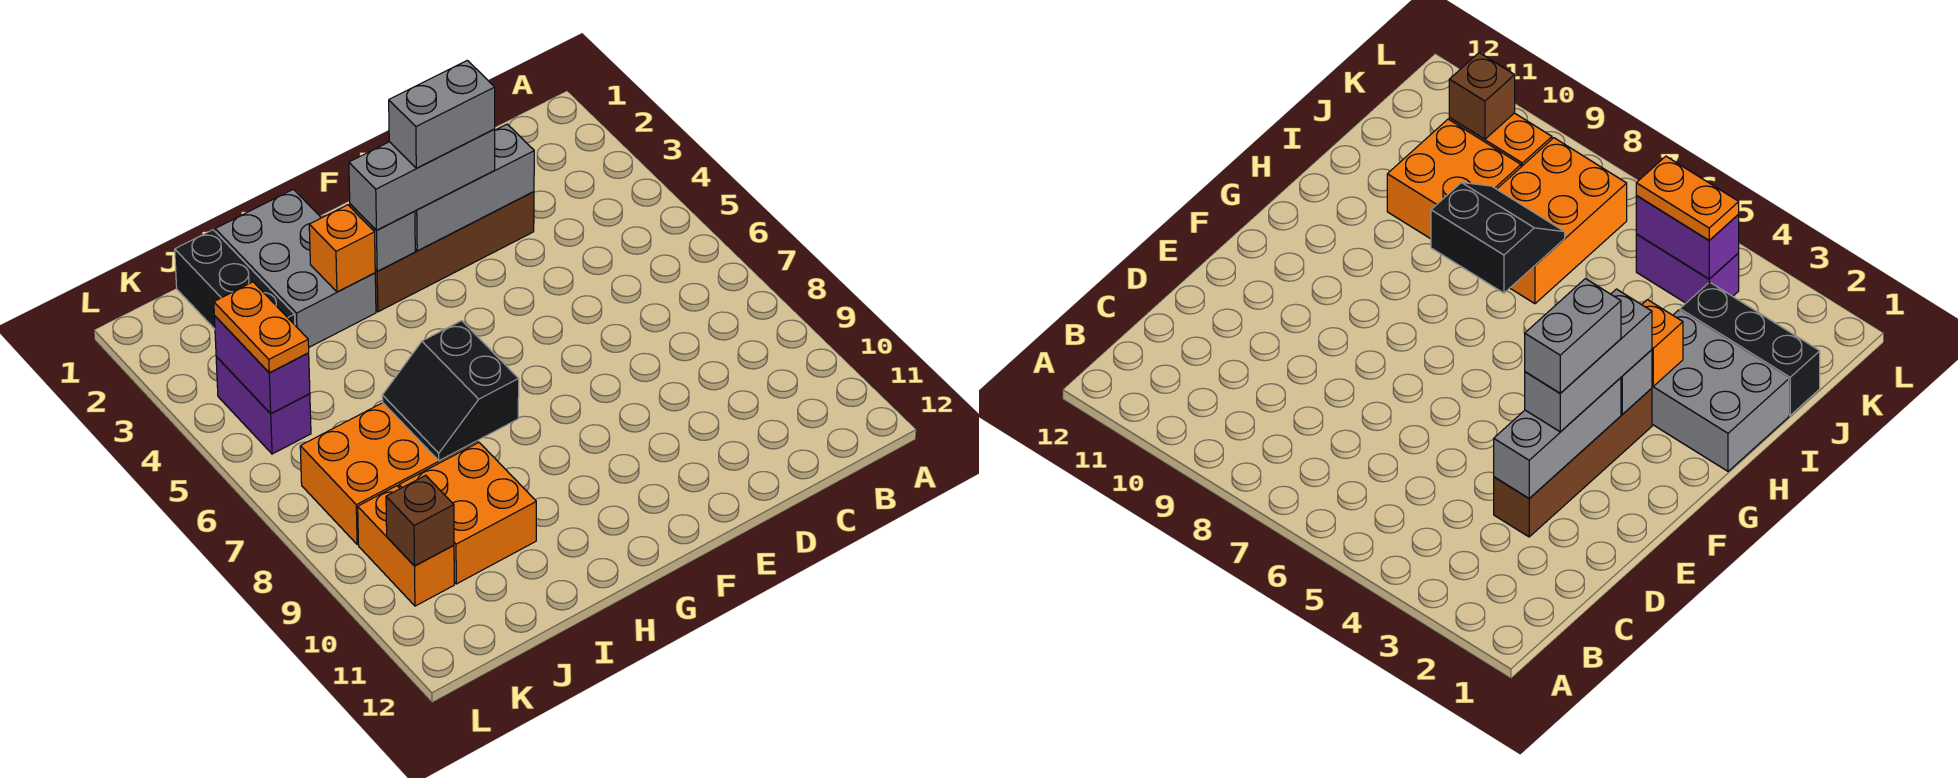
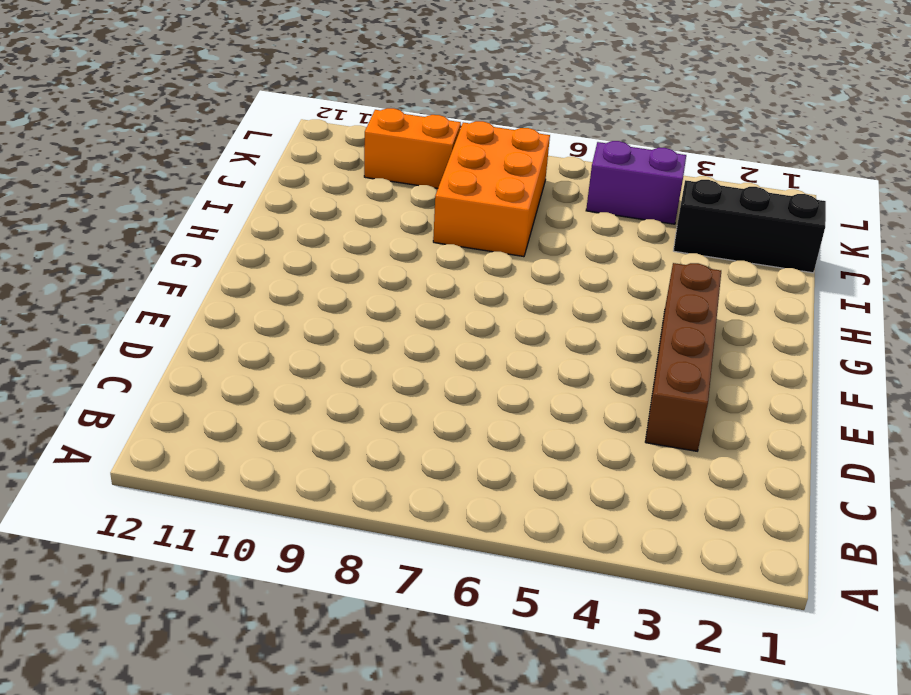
none -> grey brick H1:I3 level 1
none -> orange brick I9:J10 level 1
none -> grey brick D3:F3 level 2

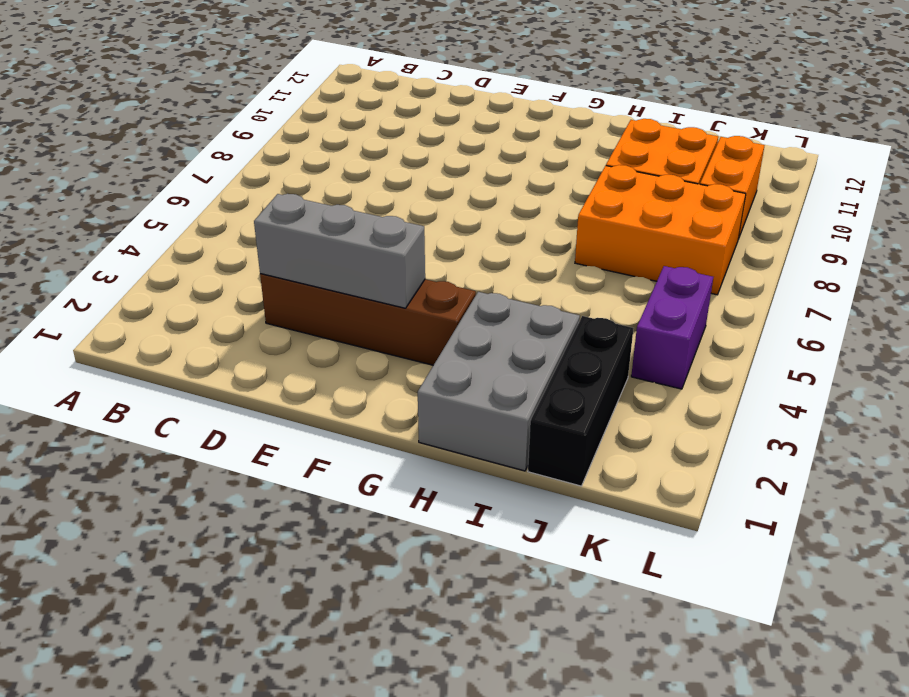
none -> grey brick G3 level 2
none -> orange brick H3 level 2
none -> black slope H7:I8 level 2 top H

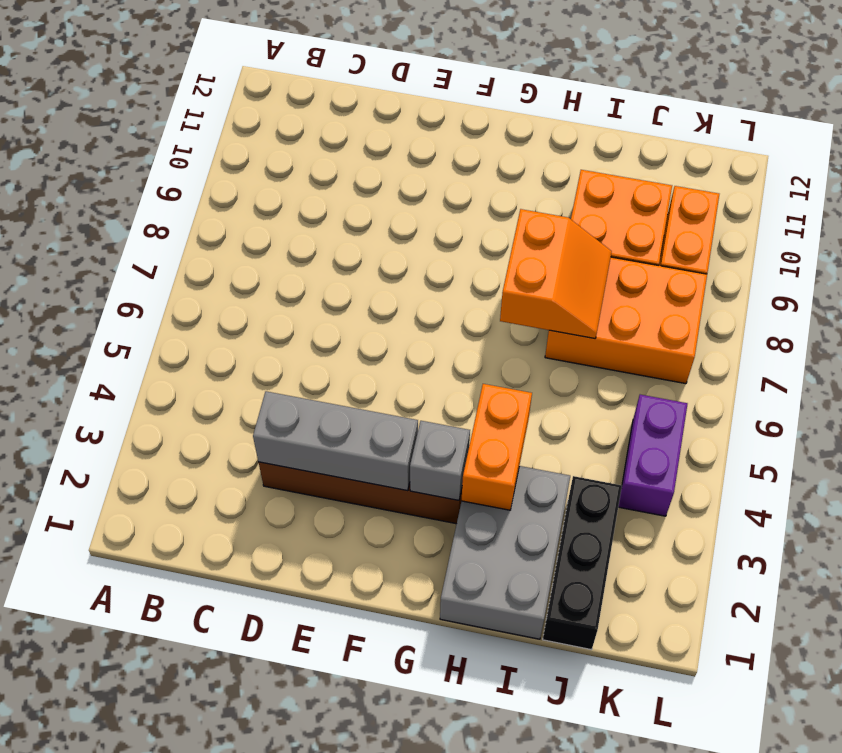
orange brick H3:H4 level 2 -> orange brick H3 level 2
orange slope H7:I8 level 2 top H -> black slope H7:I8 level 2 top H
none -> purple brick K4:K5 level 2
none -> brown brick K10 level 2
none -> grey brick E3:G3 level 3

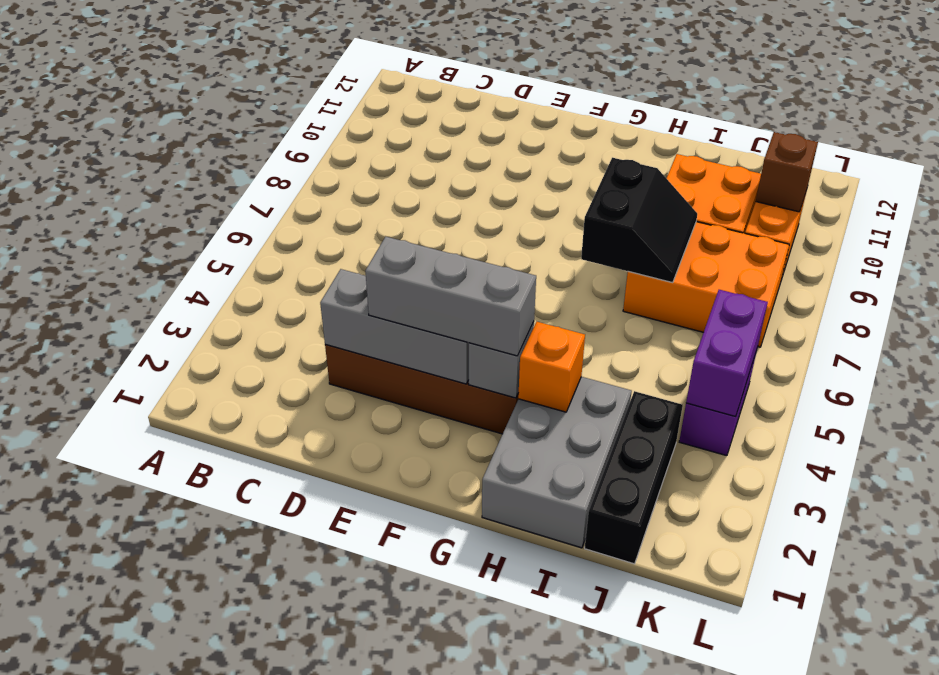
none -> orange plate K4:K5 level 3
none -> grey brick E3:F3 level 4

